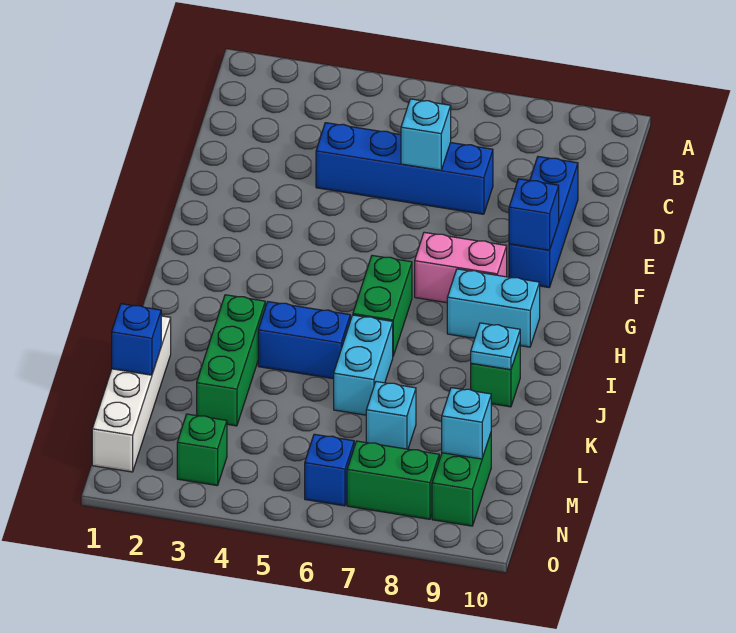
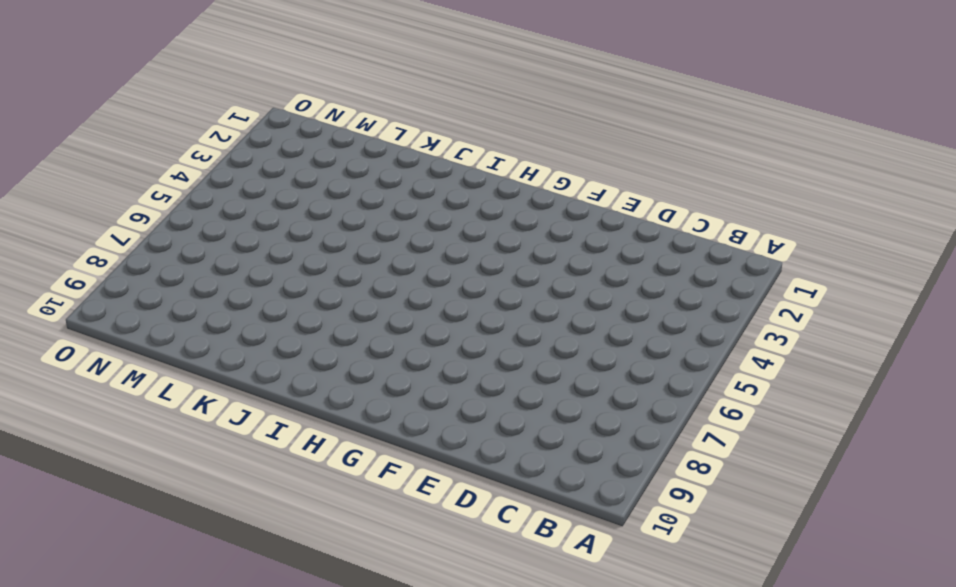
none -> blue brick D4:D7 level 1
none -> blue brick D9:F9 level 1
none -> pink brick G7:G8 level 1

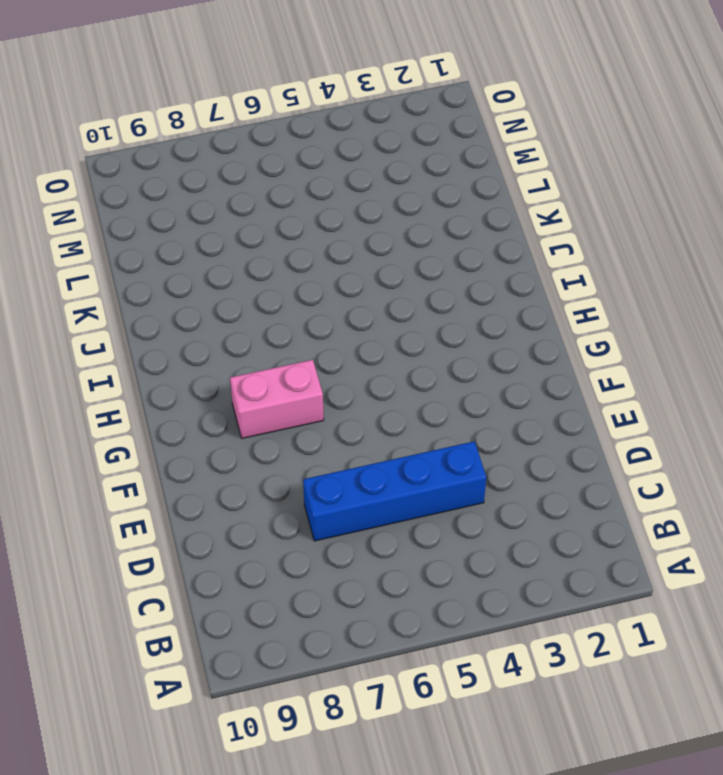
none -> blue brick D9:F9 level 1
none -> green brick H6:I6 level 1
none -> cyan brick H8:H9 level 1

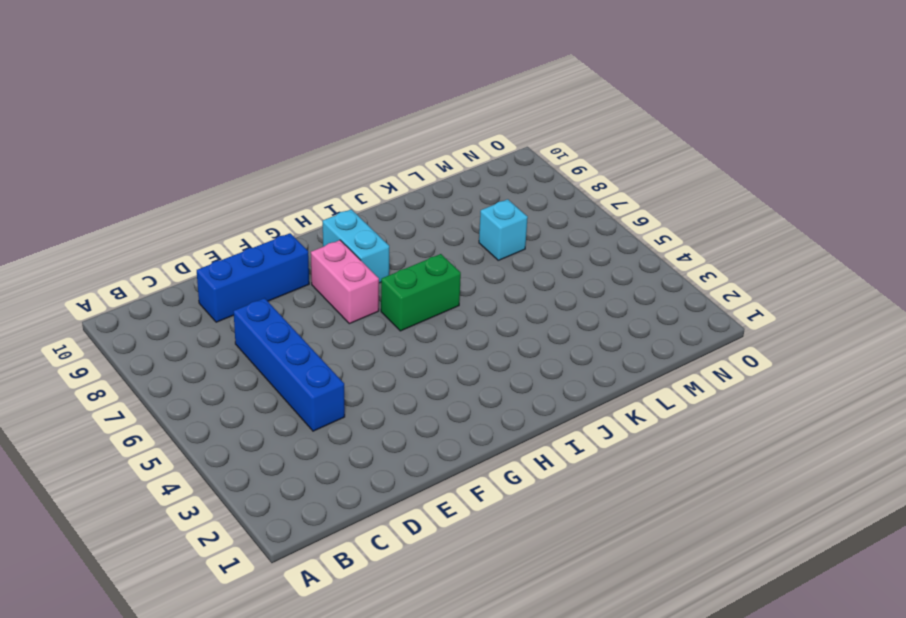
none -> green brick J3:L3 level 1
none -> blue brick J4:J5 level 1
none -> cyan brick J6:K6 level 1

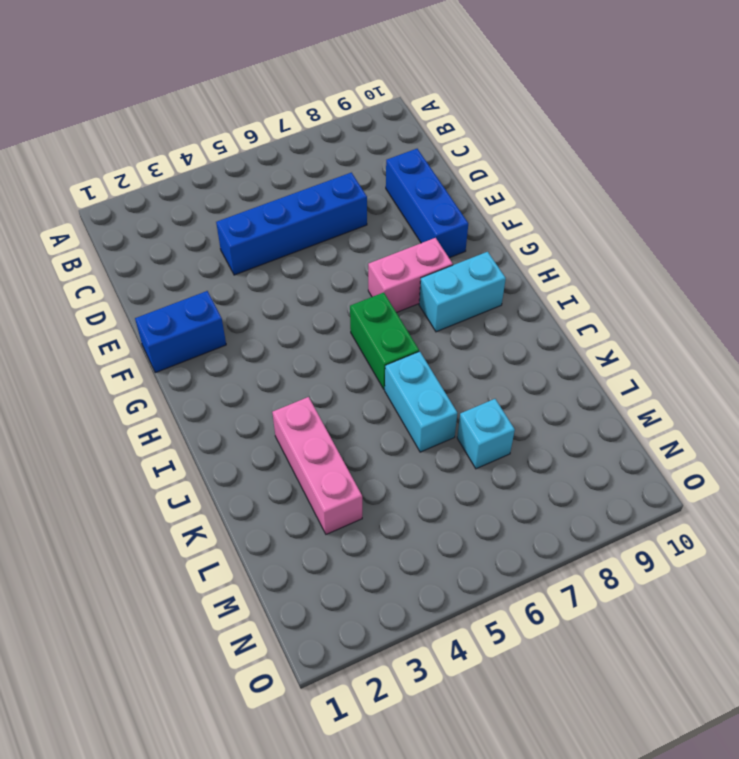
blue brick F1:F2 level 1 -> blue brick J4:J5 level 1
pink brick J3:L3 level 1 -> green brick J3:L3 level 1
none -> green brick J9 level 1
none -> white brick K1:N1 level 1
none -> green brick M9:N9 level 1

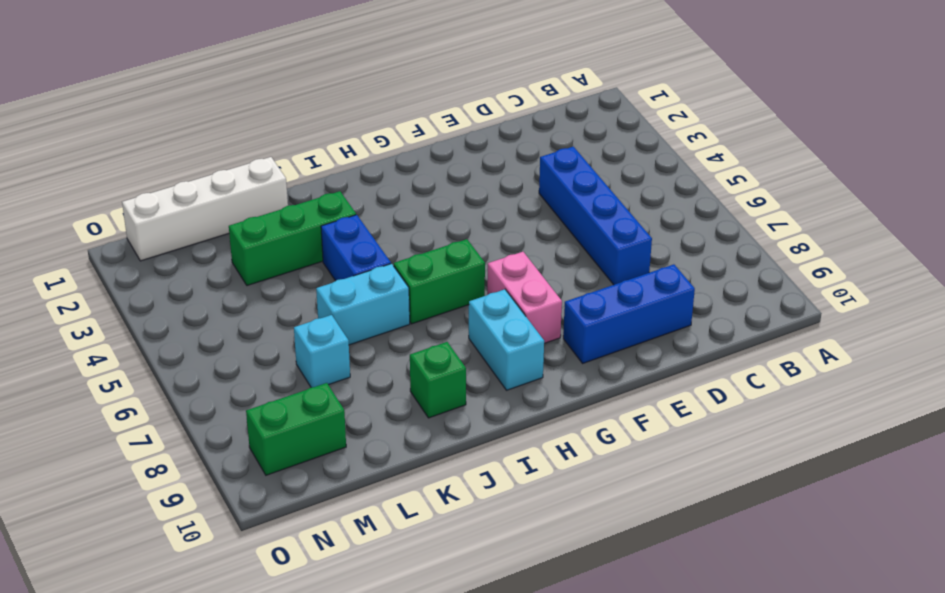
none -> green brick N3 level 1
none -> blue brick N6 level 1
none -> green brick N7:N8 level 1

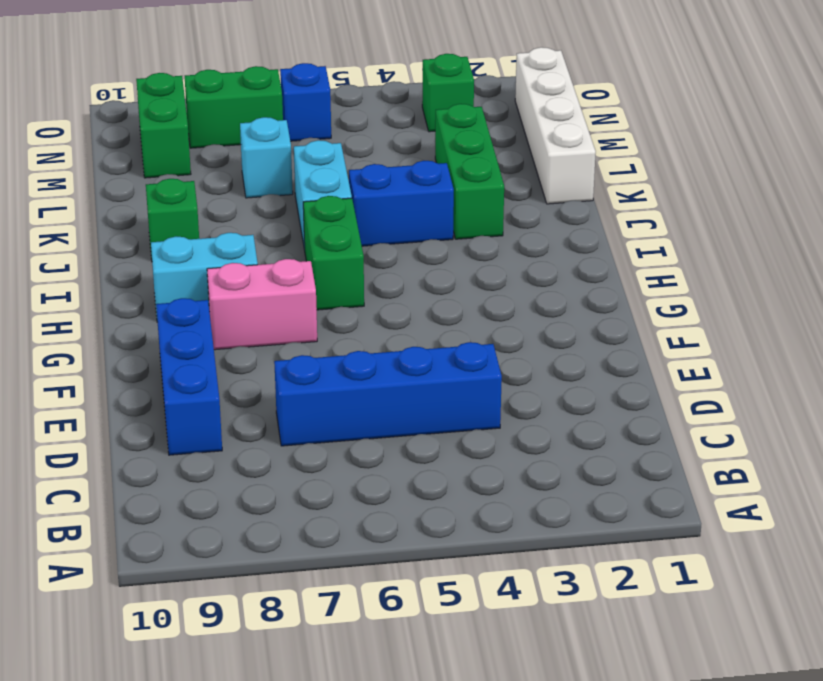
none -> cyan brick D6 level 2
none -> blue brick F9 level 2
none -> cyan plate J9 level 2

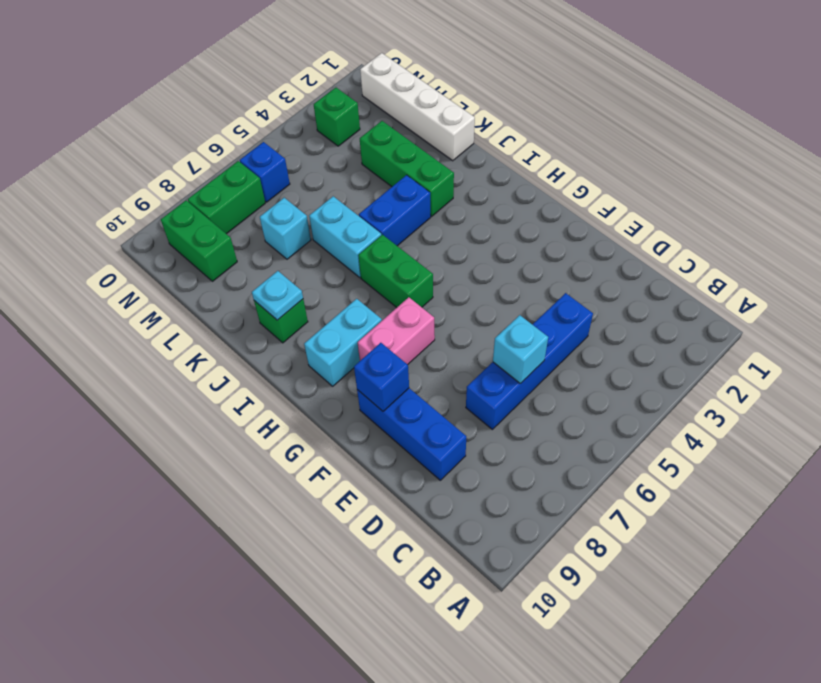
none -> blue brick L1 level 2
none -> cyan brick M9 level 2

